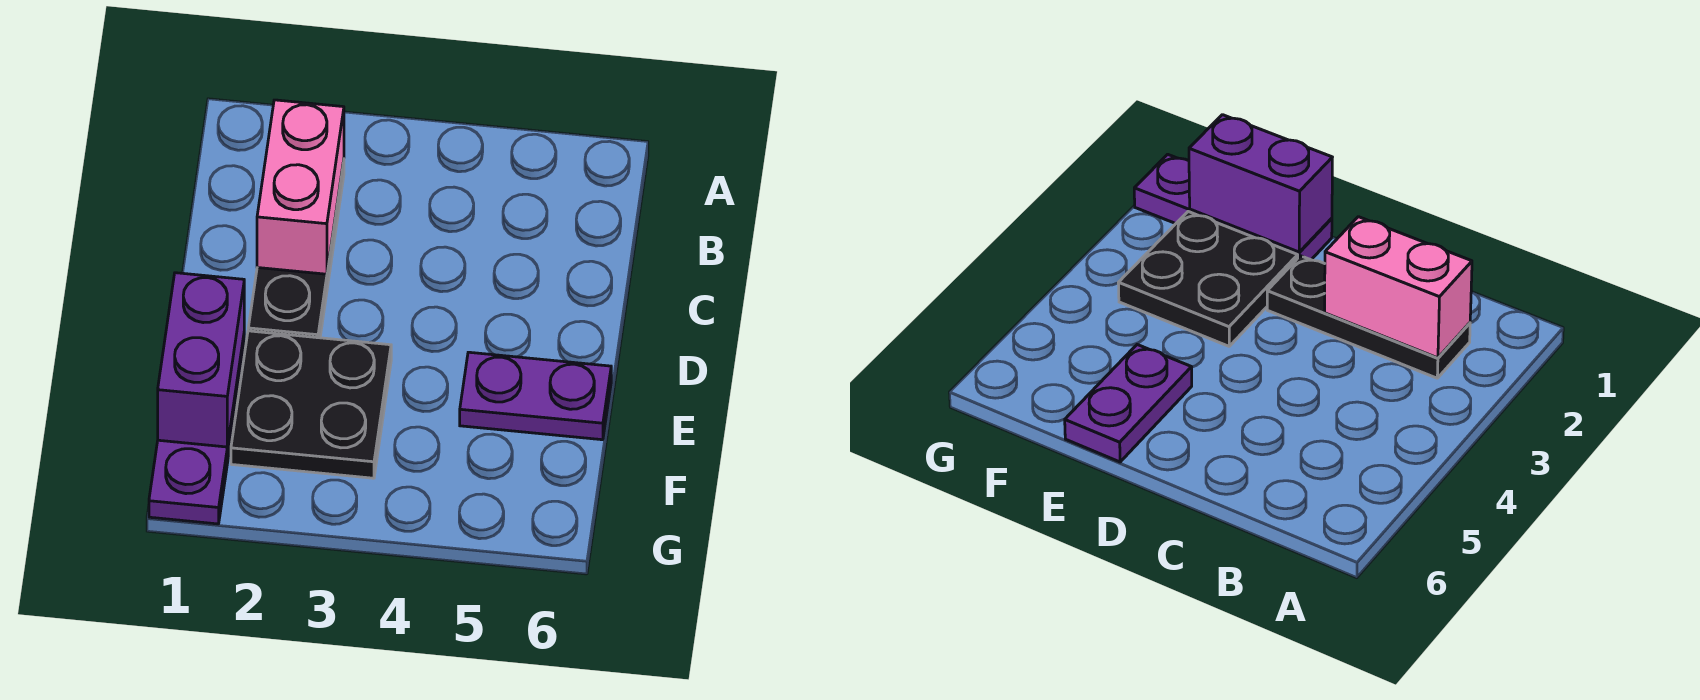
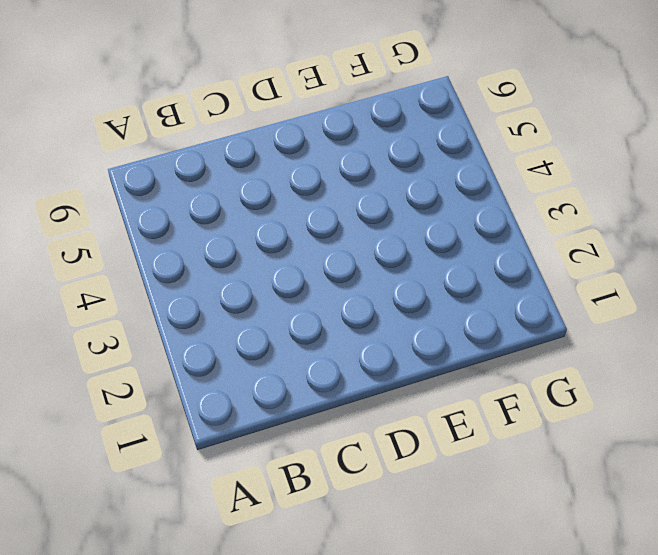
none -> black plate B2:D2 level 1
none -> purple plate E1:G1 level 1

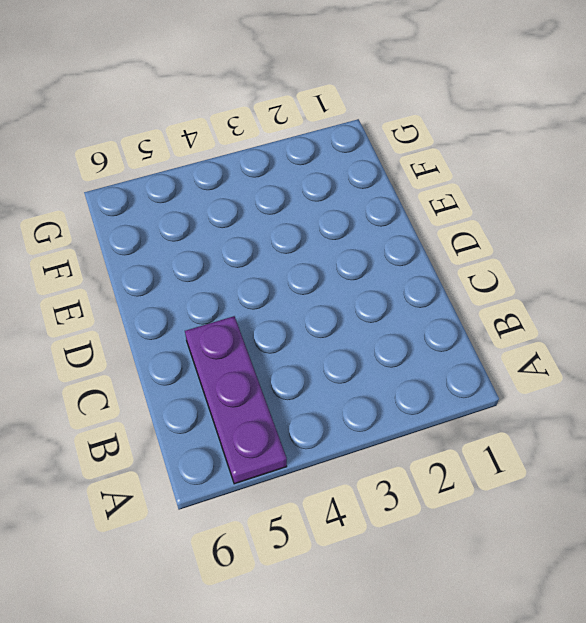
purple plate A5:C5 level 1 -> purple plate E1:G1 level 1
none -> black plate B2:D2 level 1
none -> black plate E2:F3 level 1

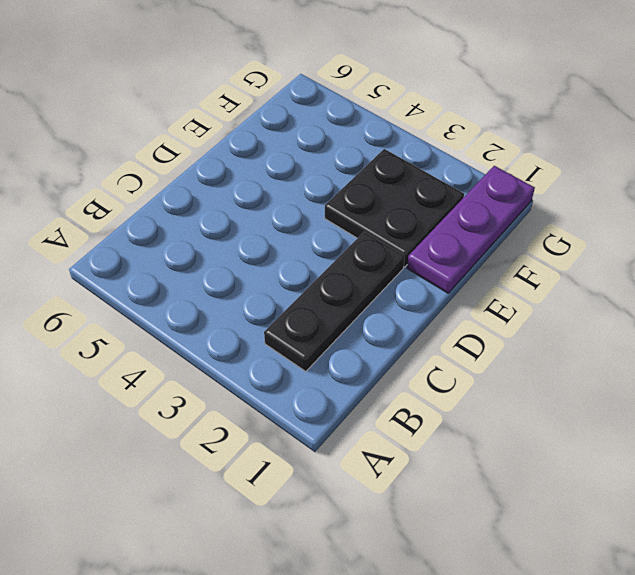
none -> purple plate E5:E6 level 1
none -> pink brick B2:C2 level 2

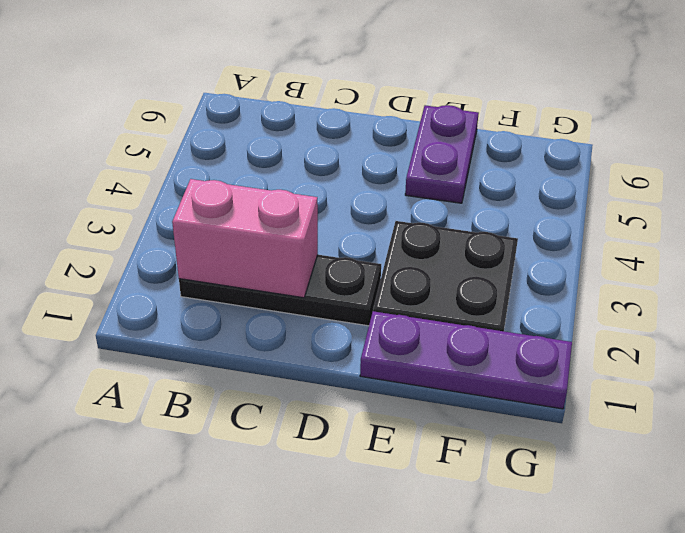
none -> purple brick E1:F1 level 2

